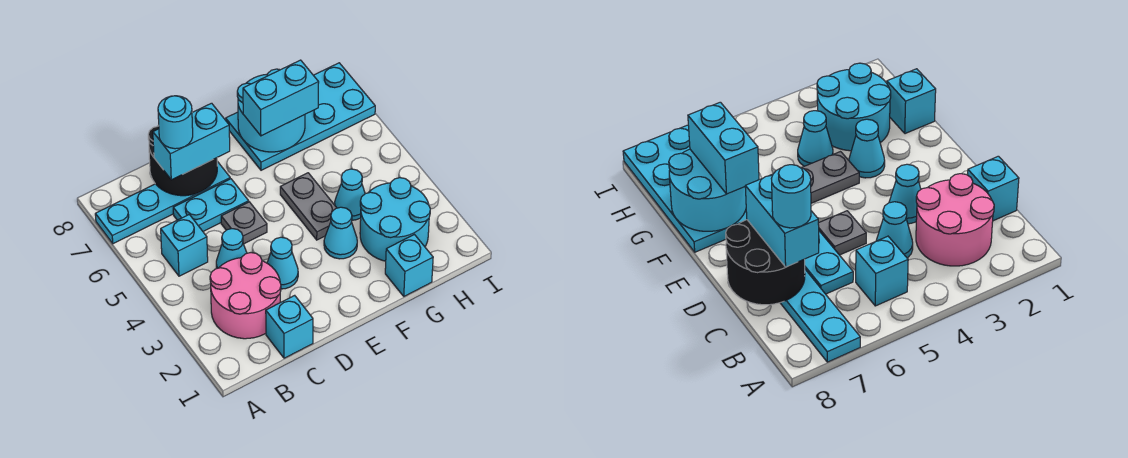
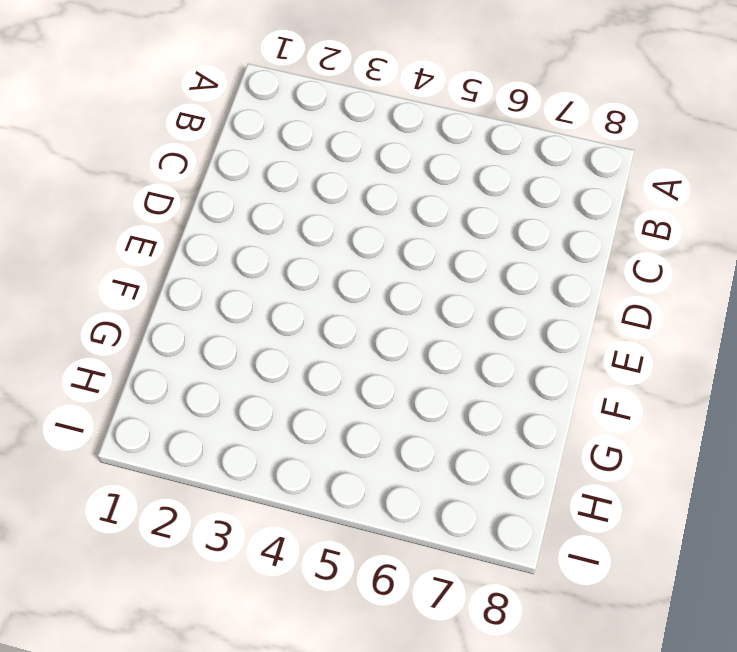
none -> cyan plate A7:D7 level 1
none -> pink round brick B2:C3 level 1
none -> cyan brick B5 level 1

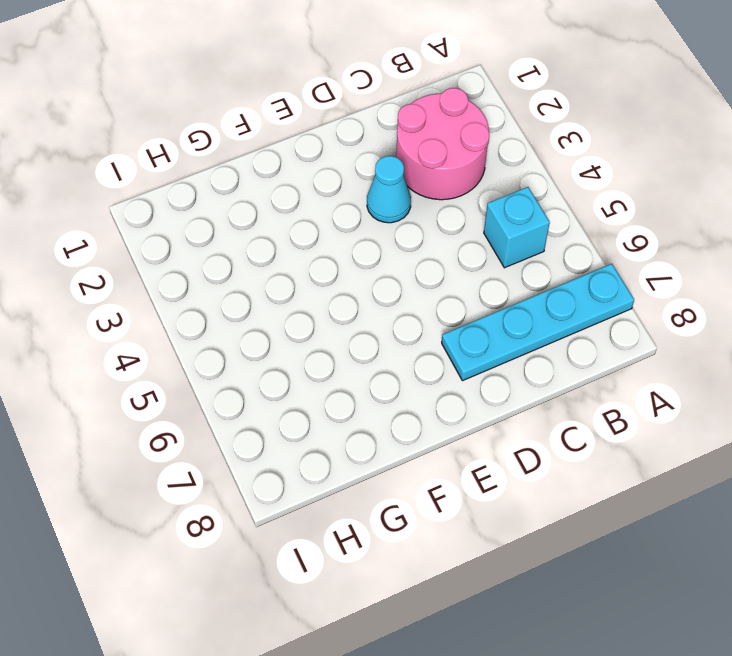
none -> cyan brick C1 level 1
none -> cyan cone C4 level 1
none -> cyan plate C6:D6 level 1

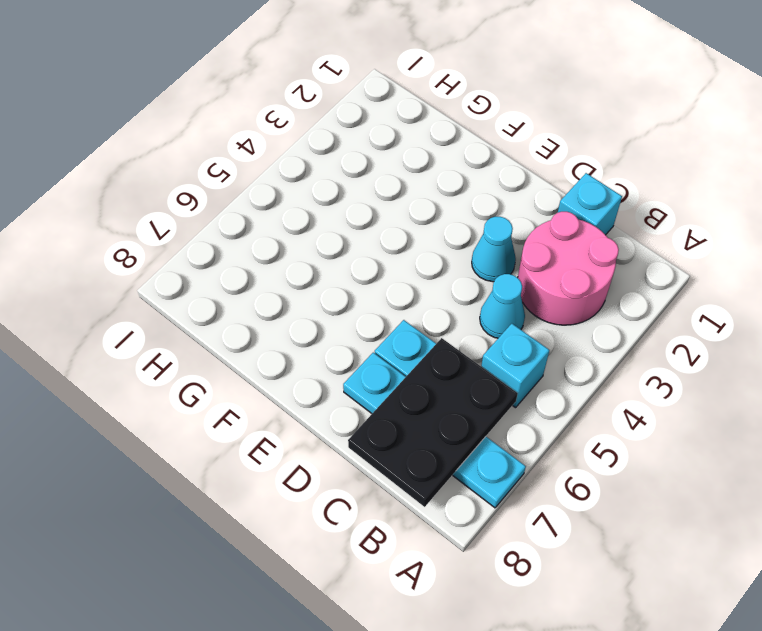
black plate B6:C8 level 2 -> black round brick C7:D8 level 2
none -> grey plate D5 level 1
none -> cyan cone F3 level 1
none -> grey plate F4:F5 level 1

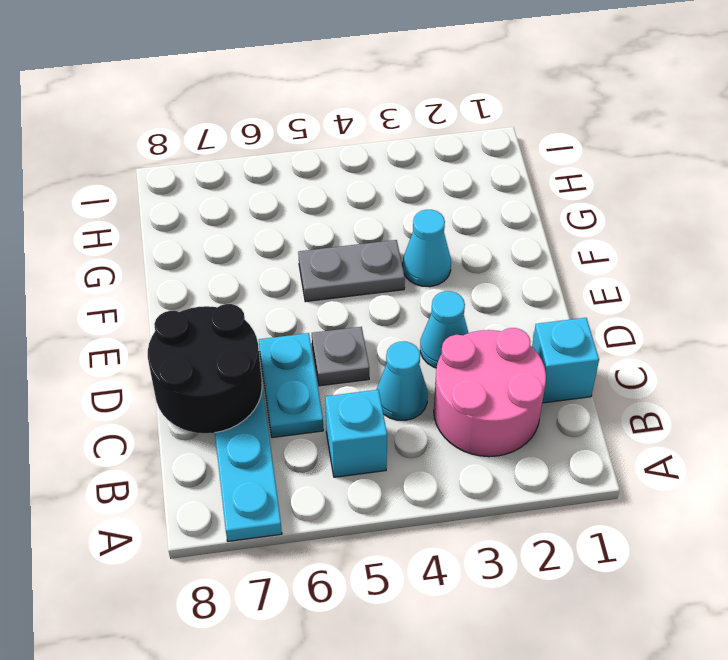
none -> cyan plate F7:I8 level 1
none -> cyan brick G1 level 1
none -> cyan round brick G2:H3 level 1

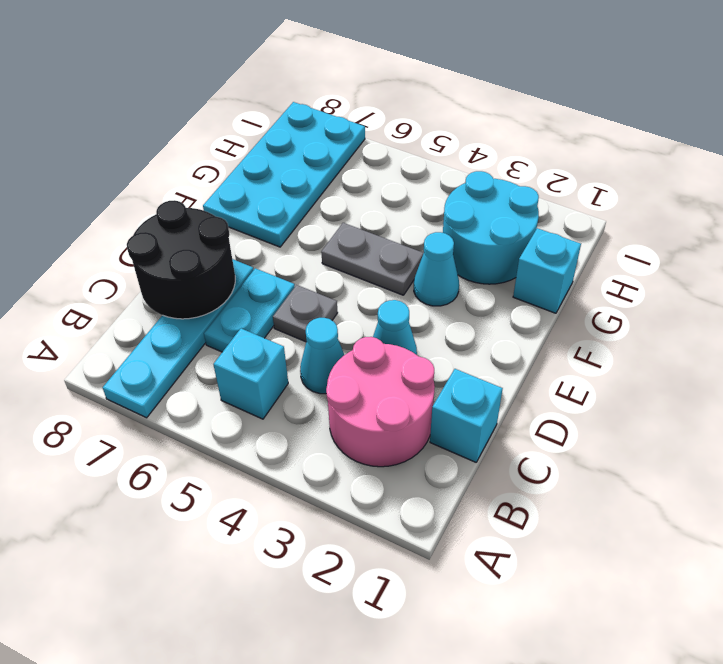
none -> cyan cone G4 level 1
none -> cyan round brick F7:G8 level 2
none -> cyan brick C7:D7 level 3

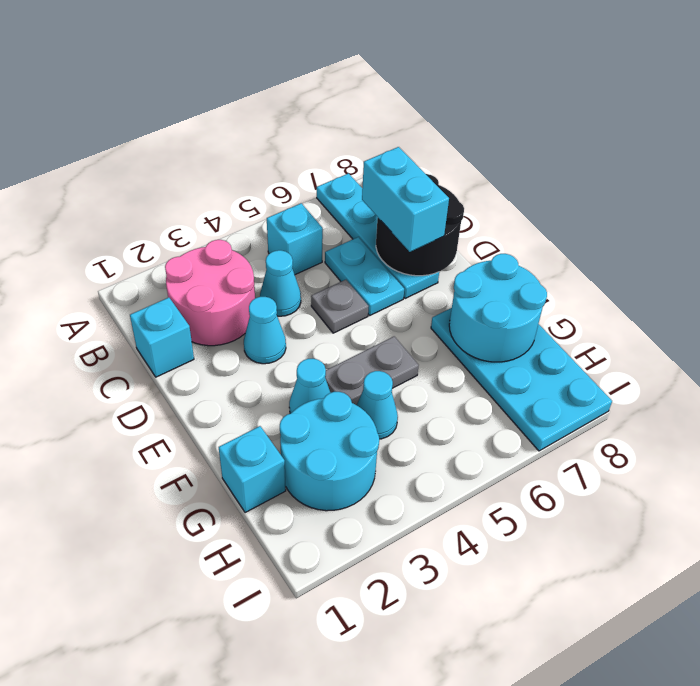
none -> cyan brick F7:G7 level 3
none -> cyan round brick C7 level 4

